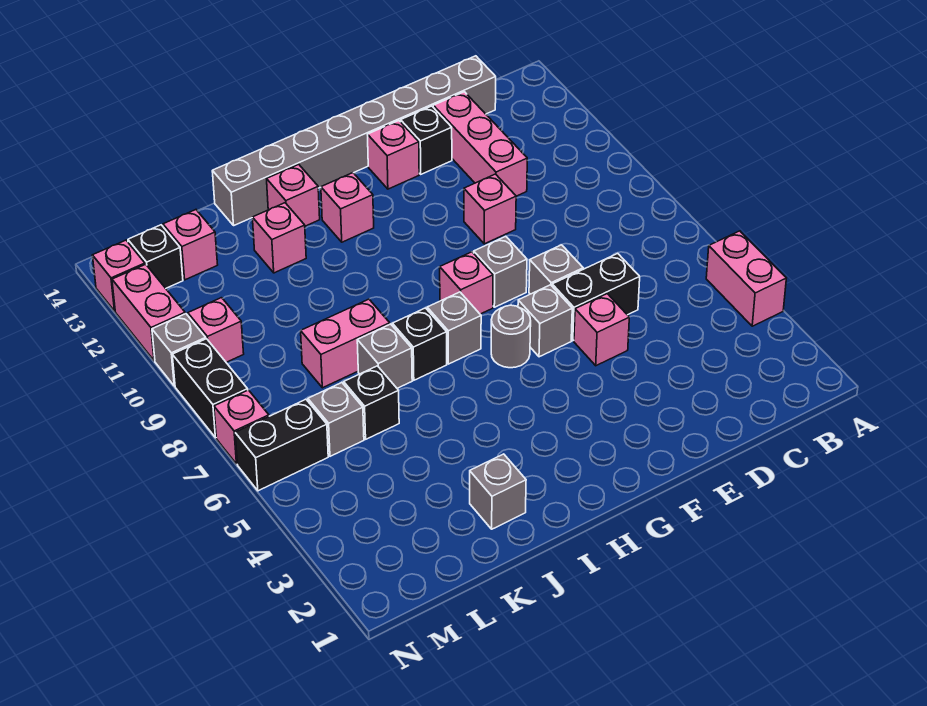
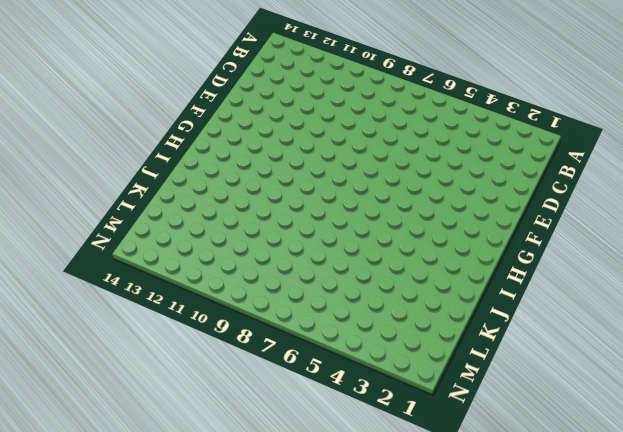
none -> pink brick A4:A5 level 1
none -> grey brick C14:J14 level 1
none -> black brick D6:E6 level 1
none -> pink brick D11:D13 level 1

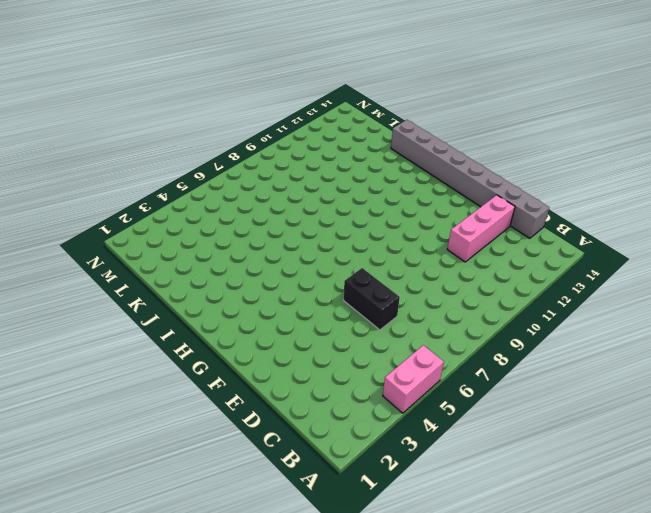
none -> pink brick E5 level 1
none -> grey brick E7 level 1
none -> pink brick E10 level 1
none -> black brick E13 level 1

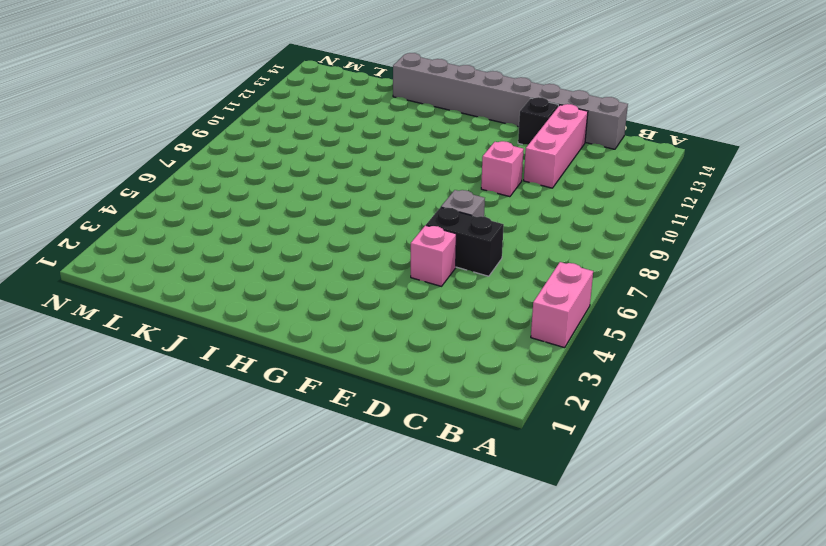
none -> grey brick F6 level 1
none -> grey brick F8 level 1
none -> pink brick F13 level 1
none -> grey round brick G6 level 1

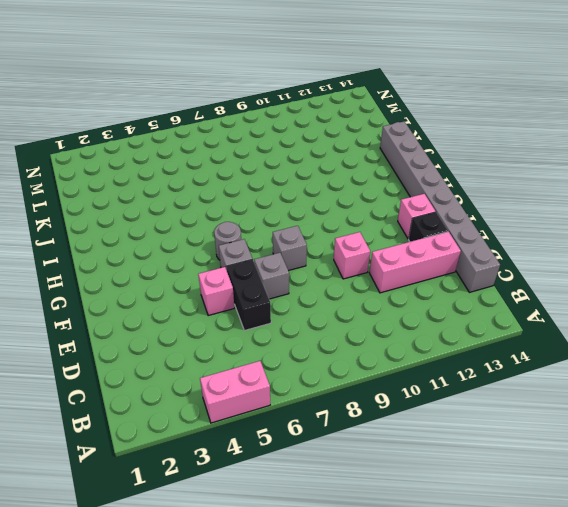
none -> pink brick G8 level 1
none -> grey brick H7 level 1
none -> pink brick H12 level 1
none -> black brick I7 level 1

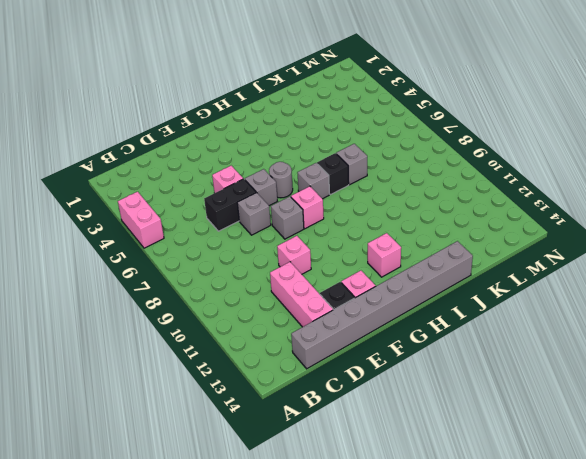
none -> pink brick I13 level 1
none -> grey brick J2 level 1
none -> pink brick J8:K8 level 1
none -> pink brick J12 level 1

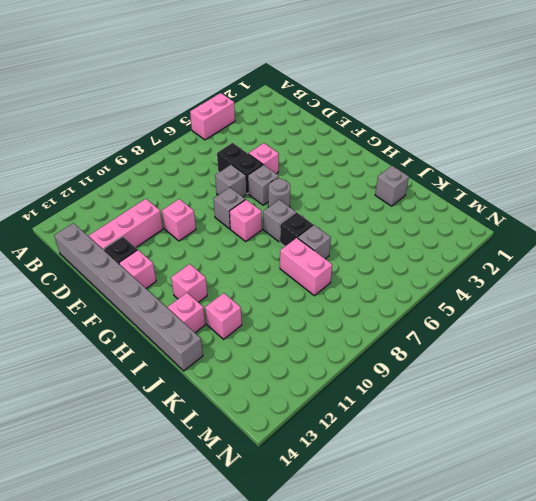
none -> black brick K6 level 1
none -> grey brick L6 level 1
none -> pink brick L13 level 1
none -> black brick M6:N6 level 1

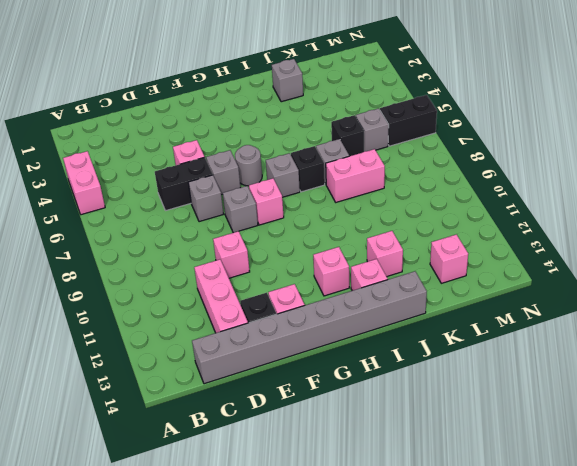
none -> pink brick M10 level 1
none -> black brick M13 level 1
none -> pink brick N7 level 1
none -> black brick N8:N9 level 1

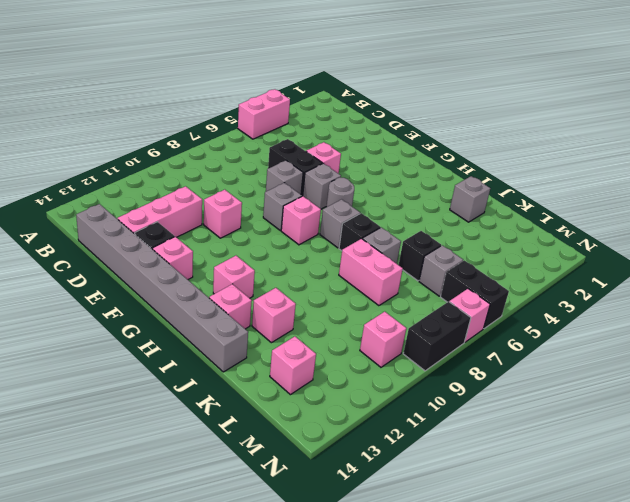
none -> black brick M13 level 1
none -> grey brick N10 level 1
none -> pink brick N11:N12 level 1
none -> pink brick N13 level 1

